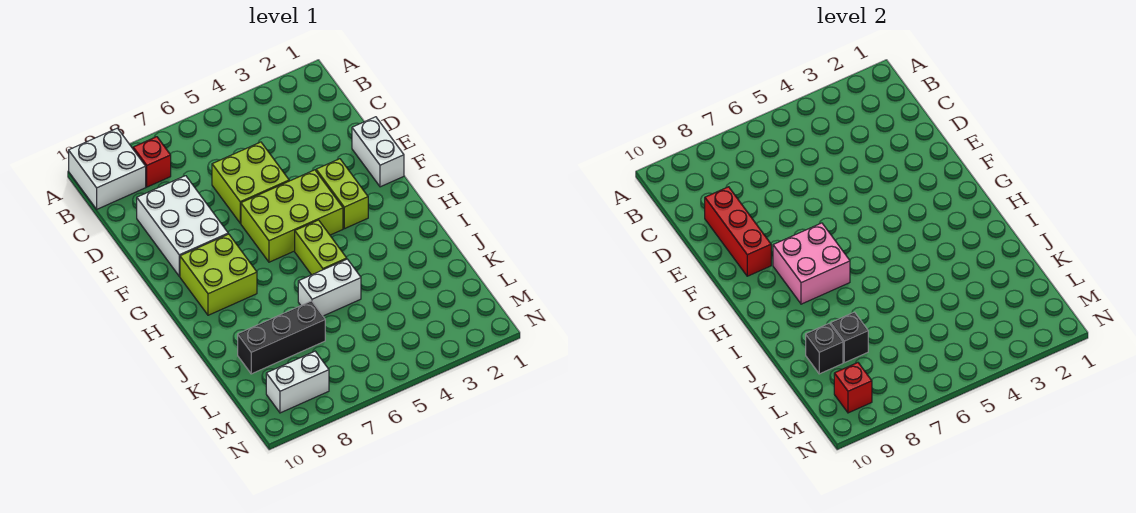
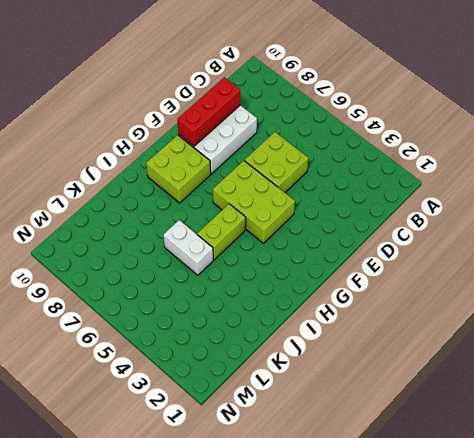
none -> white brick A9:B10 level 1
none -> red brick B8 level 1
none -> white brick E1:F1 level 1

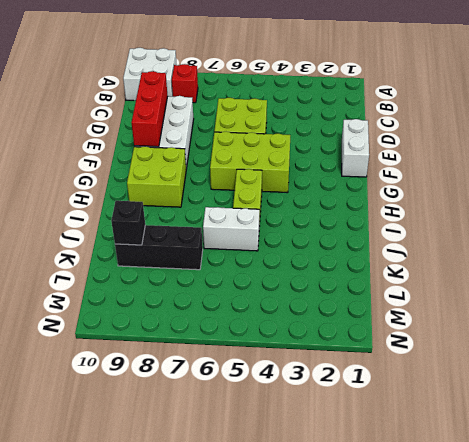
none -> lime brick F3:G3 level 1
none -> white brick M8:M9 level 1
none -> pink brick G7:H8 level 2

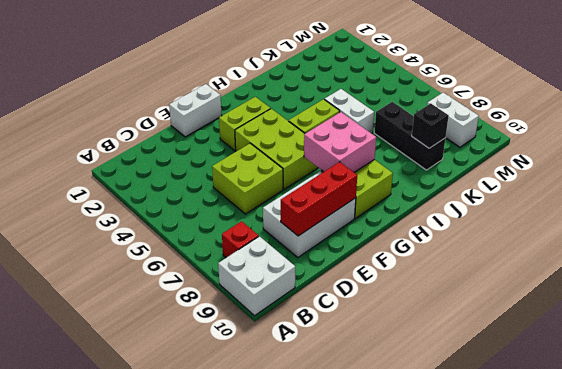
none -> black brick K8 level 2
none -> red brick M9 level 2

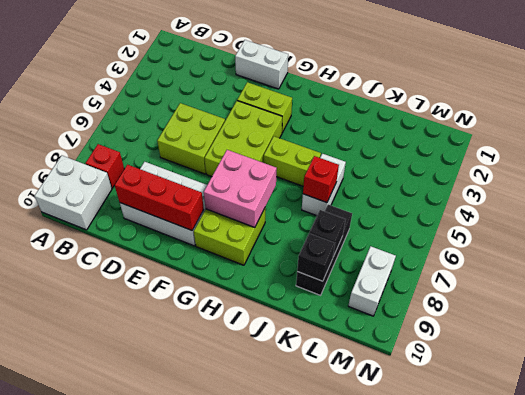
red brick J6 level 2 -> red brick M9 level 2

